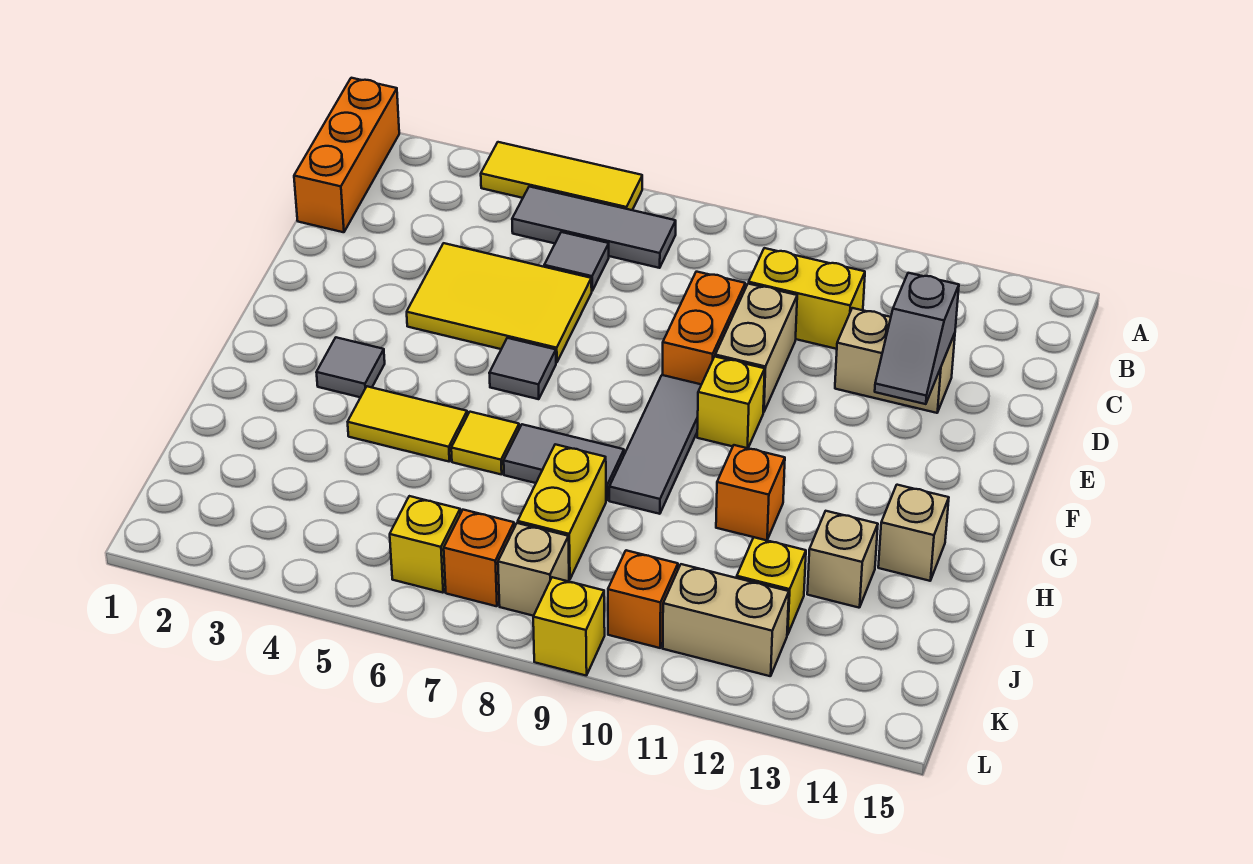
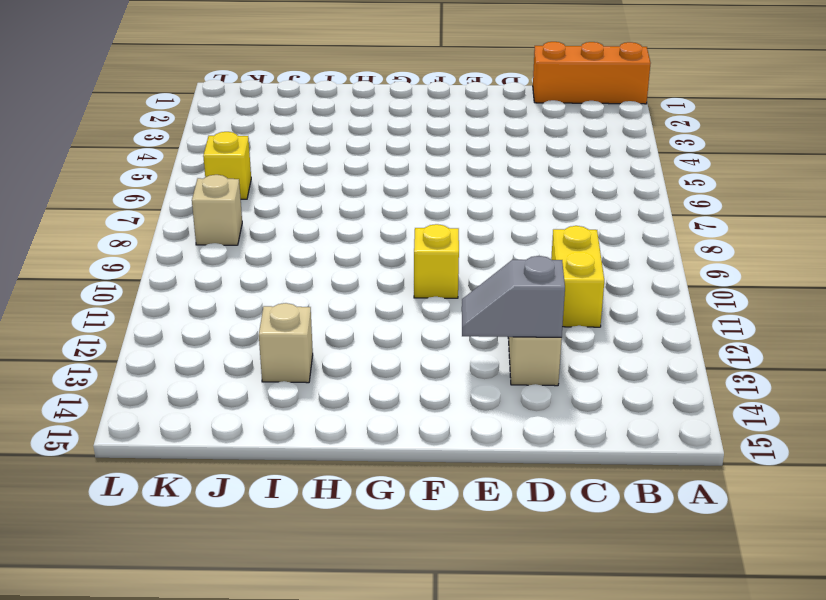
none -> yellow tile A4:A6 level 1
none -> grey tile B5:B7 level 1
none -> grey tile C6 level 1

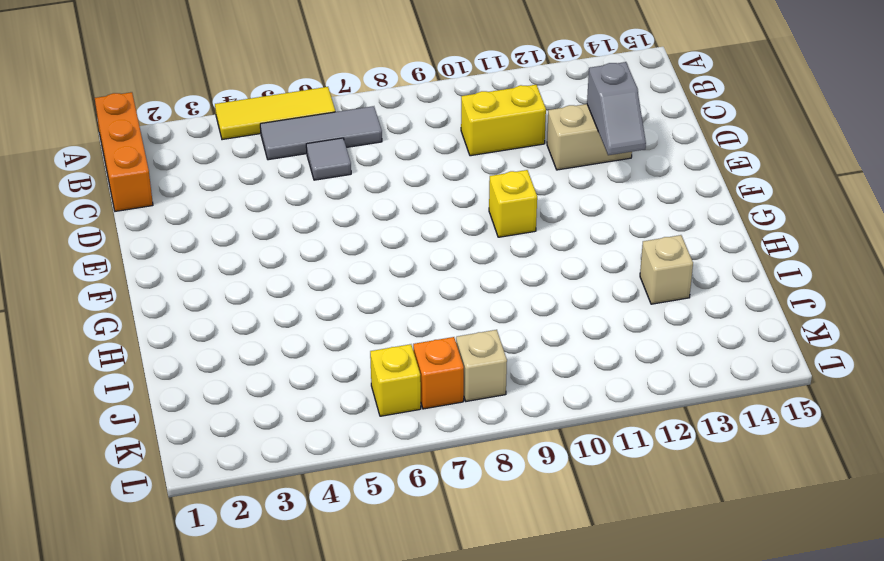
none -> yellow tile D4:E6 level 1
none -> orange brick D9:E9 level 1
none -> tan brick D10:E10 level 1

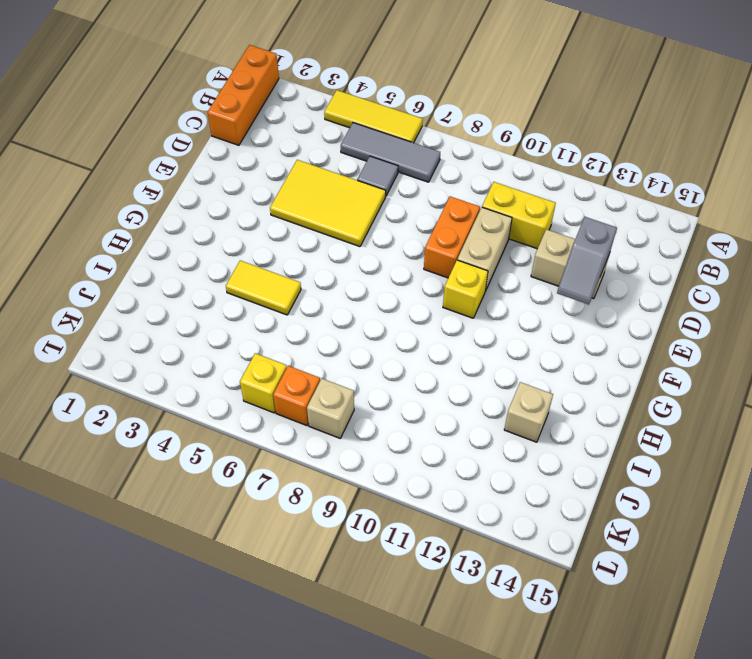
none -> grey tile F6 level 1
none -> grey tile F9:H9 level 1
none -> grey tile G3 level 1

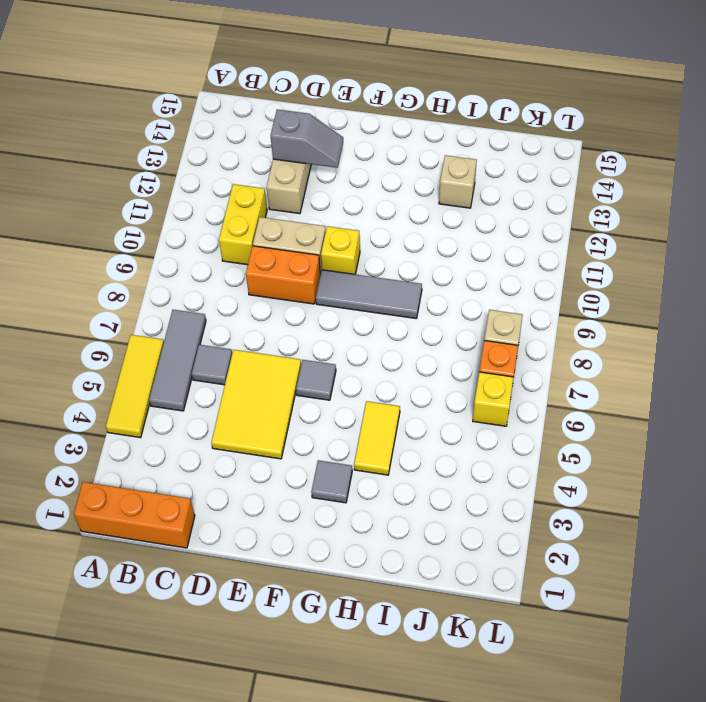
none -> yellow tile H6 level 1
none -> grey tile H7:H8 level 1
none -> orange brick H11 level 1

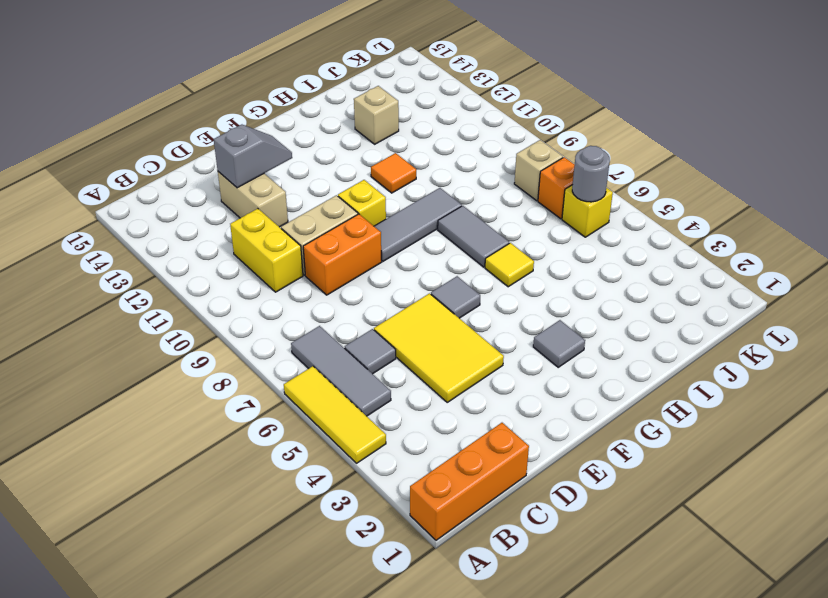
orange tile H11 level 1 -> orange brick H11 level 1
grey round brick K6 level 2 -> none
none -> yellow tile H4:H5 level 1
none -> tan brick H14 level 1
none -> yellow brick I8:J8 level 1

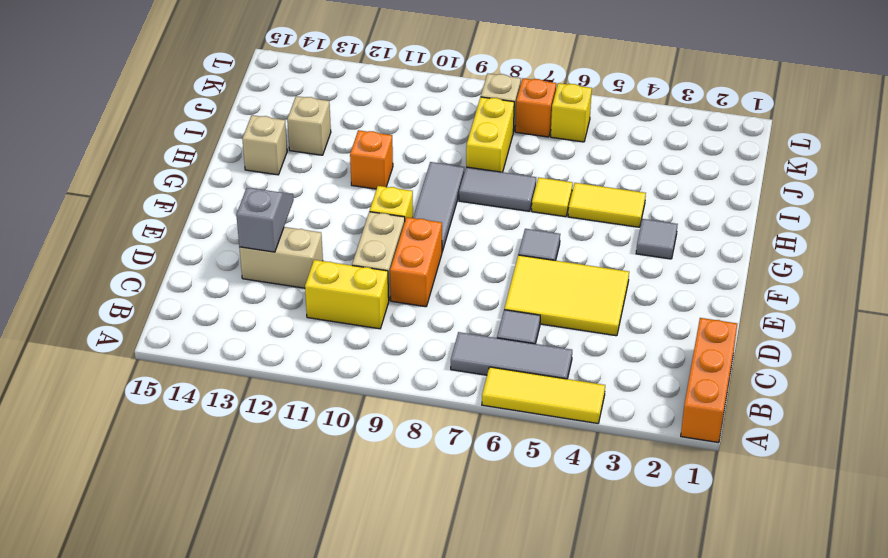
none -> yellow brick J12 level 1
none -> orange brick K10 level 1
none -> tan brick K11:K12 level 1

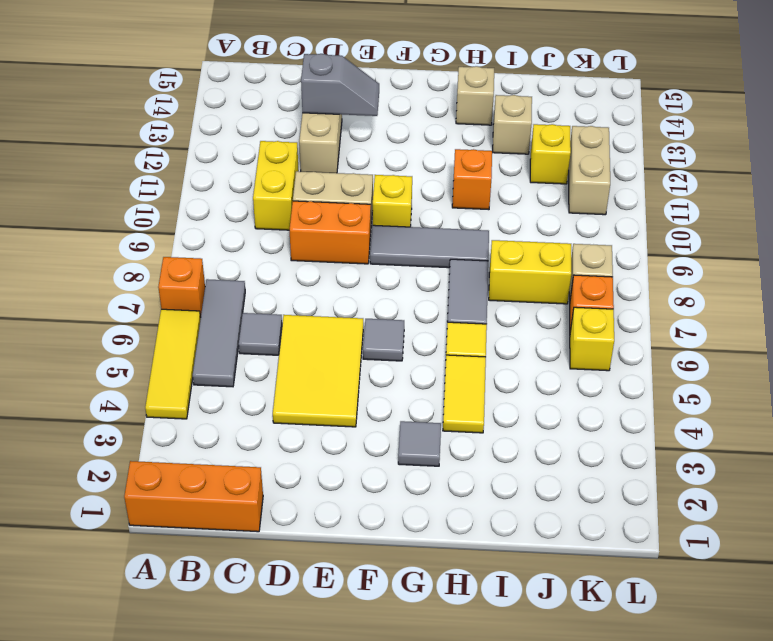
orange brick A7 level 1 -> orange brick K10 level 1
none -> yellow brick L9 level 1

